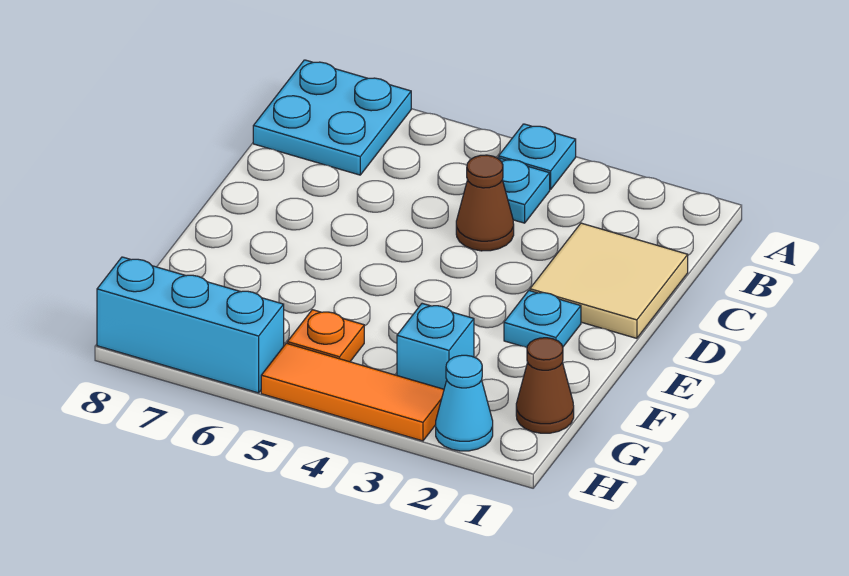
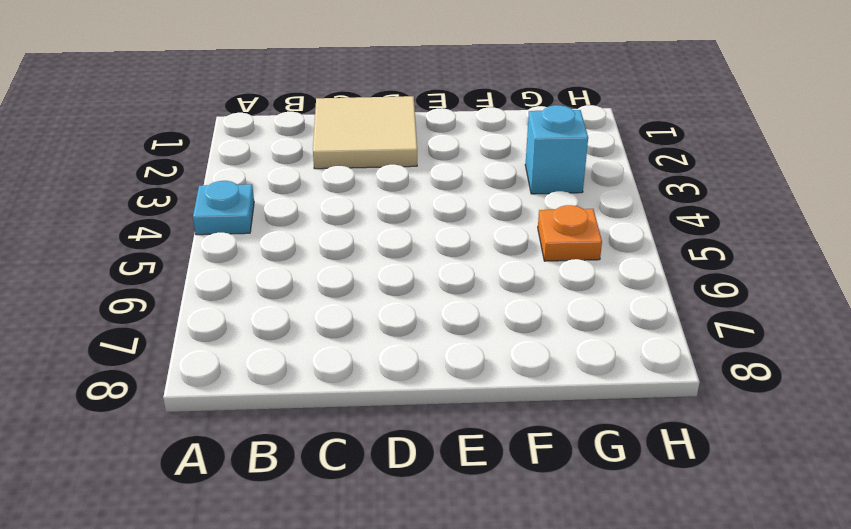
none -> cyan plate A7:B8 level 1
none -> cyan plate B4 level 1
none -> brown cone C4 level 1

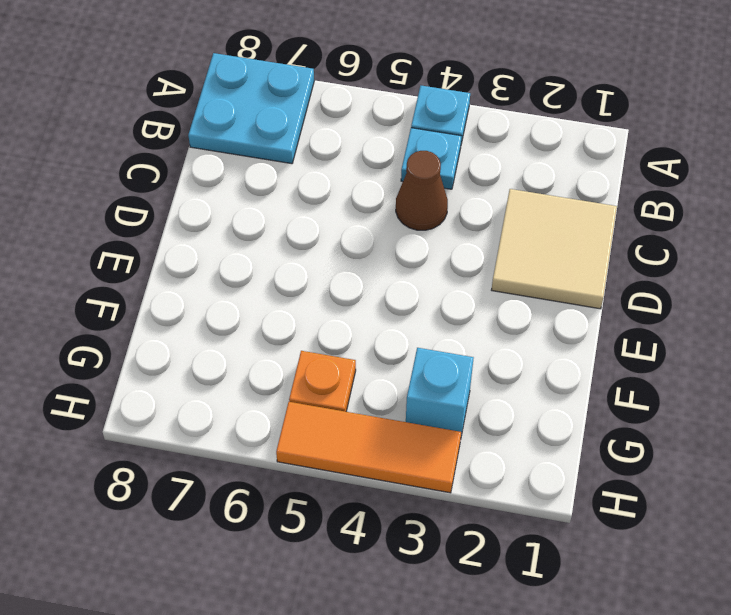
none -> cyan plate E2 level 1
none -> brown cone G1 level 1
none -> cyan cone H2 level 1

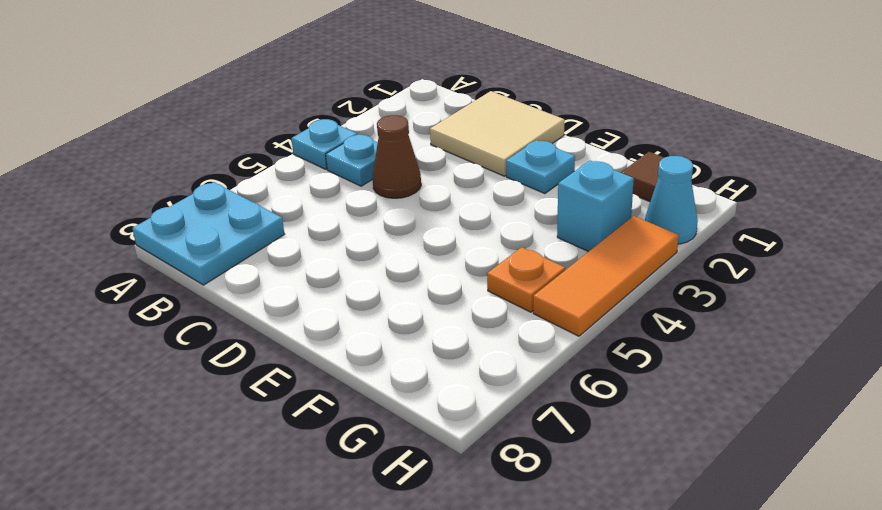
brown tile G1 level 1 -> brown cone G1 level 1
none -> cyan brick H6:H8 level 1

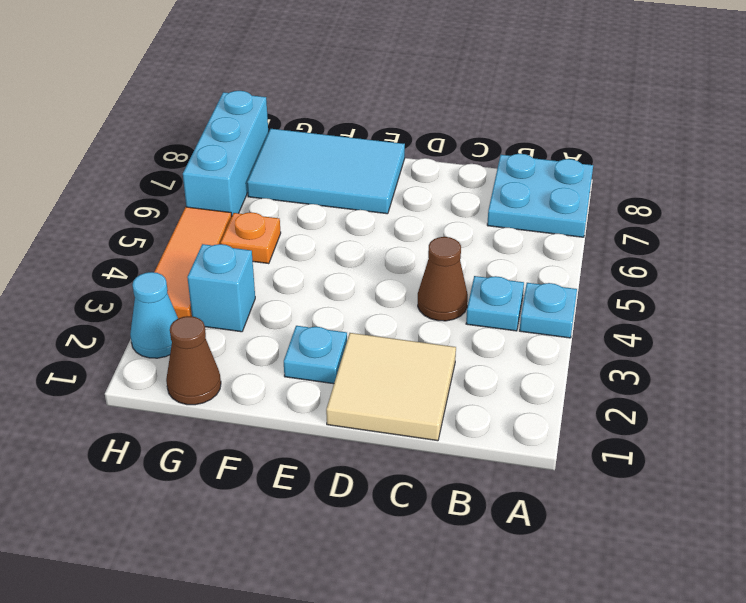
cyan tile E7:G8 level 1 -> none

